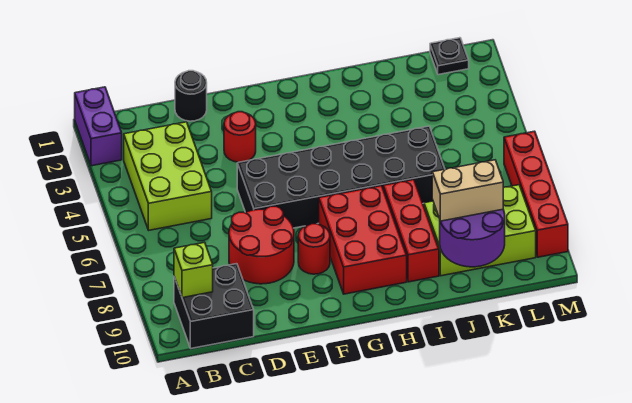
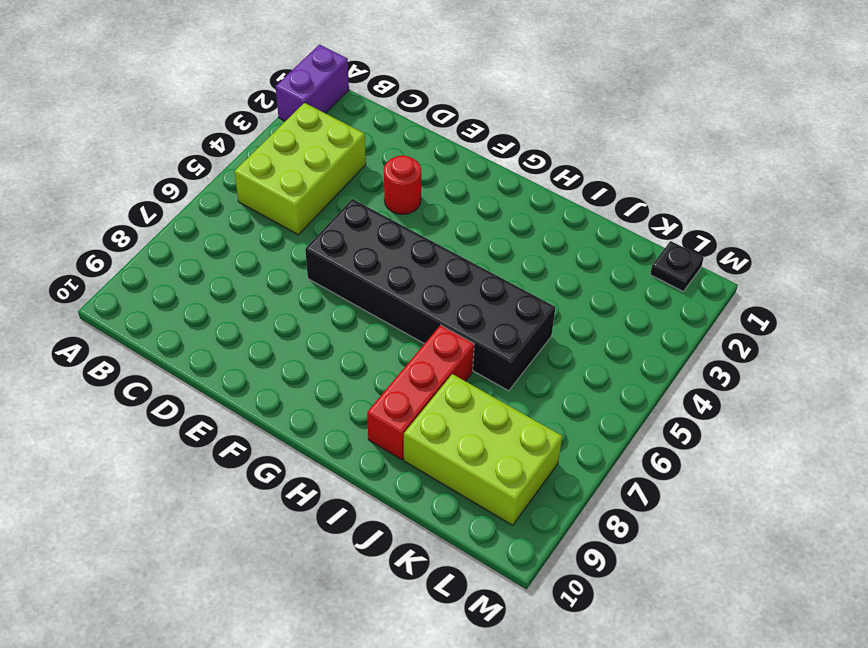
none -> black brick B9:C10 level 1
none -> black round brick D1 level 1
none -> red round brick D7:E8 level 1

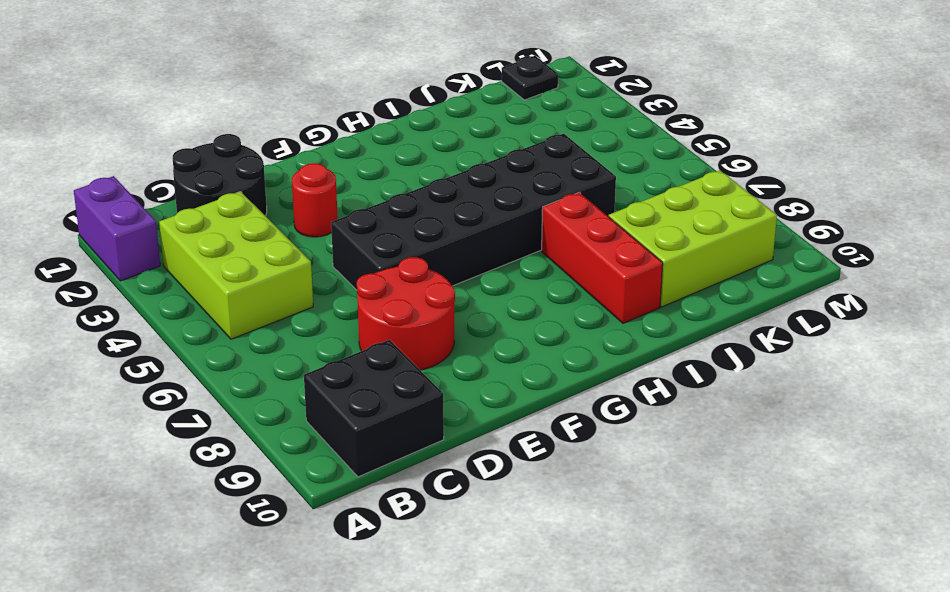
black round brick C1:D2 level 1 -> black round brick D1 level 1
none -> red round brick F8 level 1
none -> red brick G7:H9 level 1
none -> red brick M6:M9 level 1

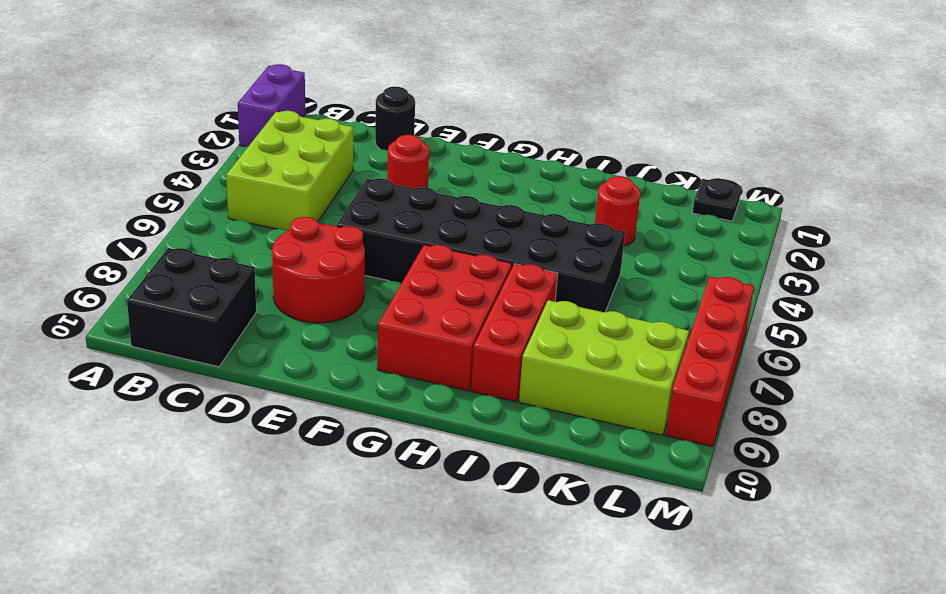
red round brick J3 level 1 -> red round brick F8 level 1
none -> lime brick B9 level 2
none -> purple round brick J9:K10 level 2
none -> tan brick J9:K9 level 3

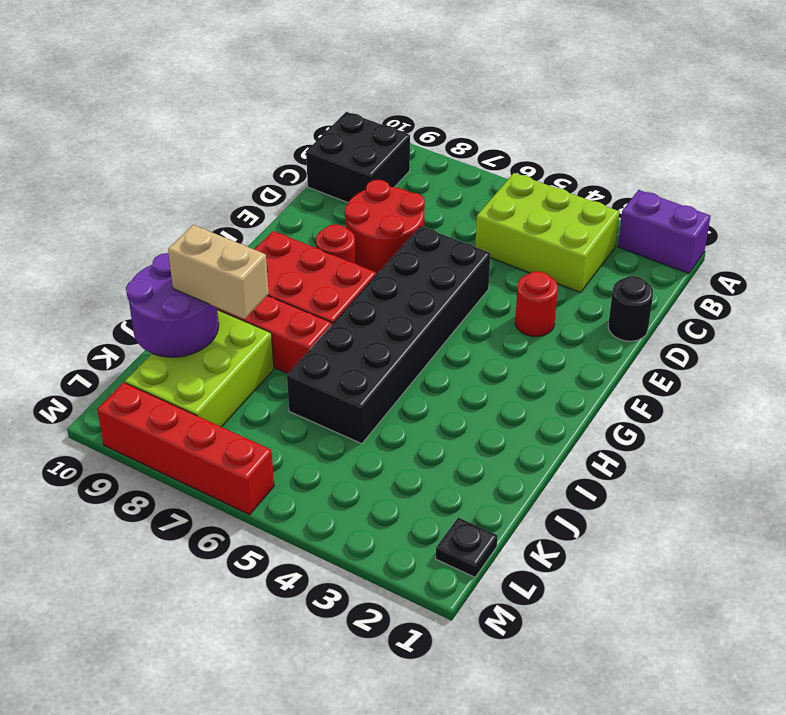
tan brick J8:J9 level 3 -> tan brick J9:K9 level 3
none -> lime brick B9 level 2

